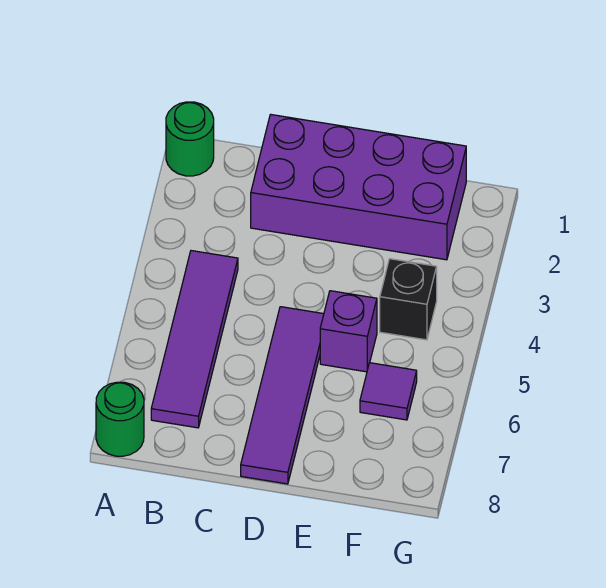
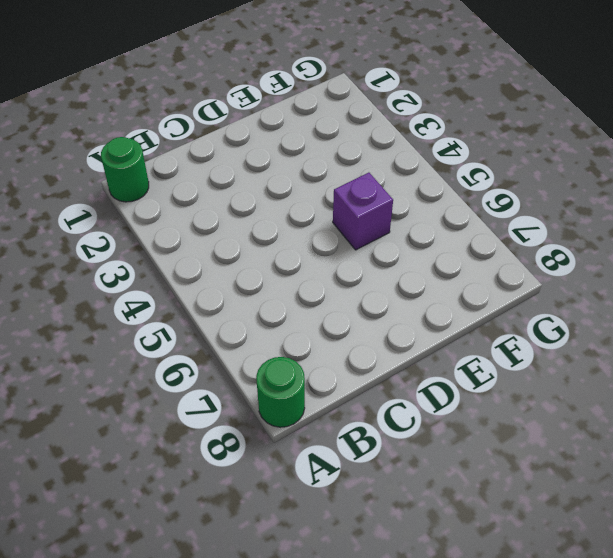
none -> purple tile B4:B7 level 1
none -> purple brick C1:F2 level 1

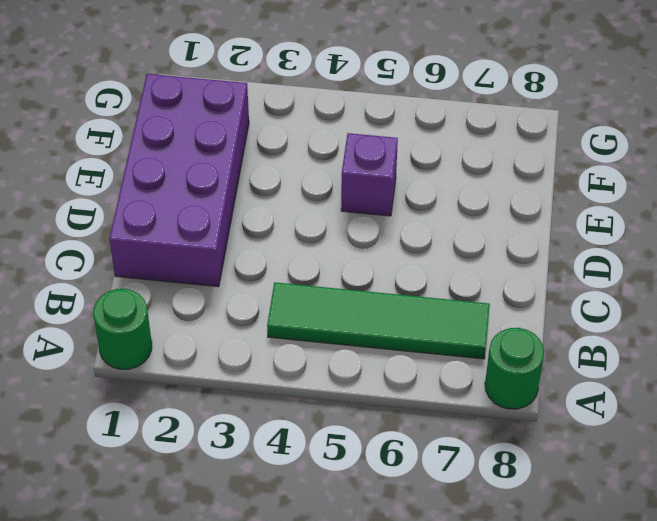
green tile B4:B7 level 1 -> purple tile B4:B7 level 1
none -> purple tile D5:D8 level 1
none -> black brick F4 level 1

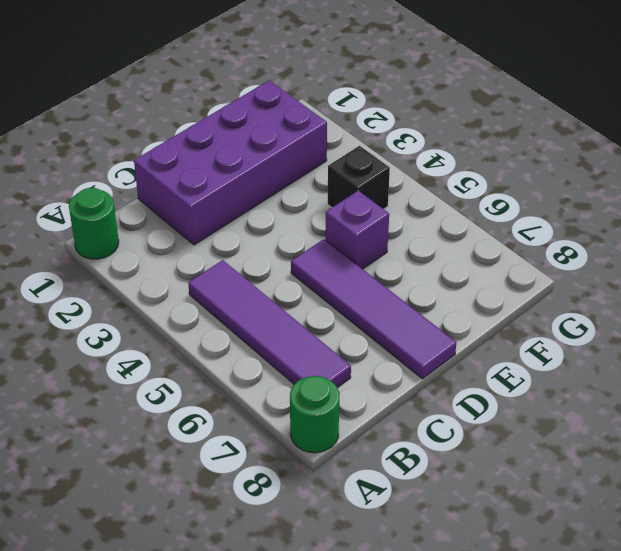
none -> purple tile F6 level 1

